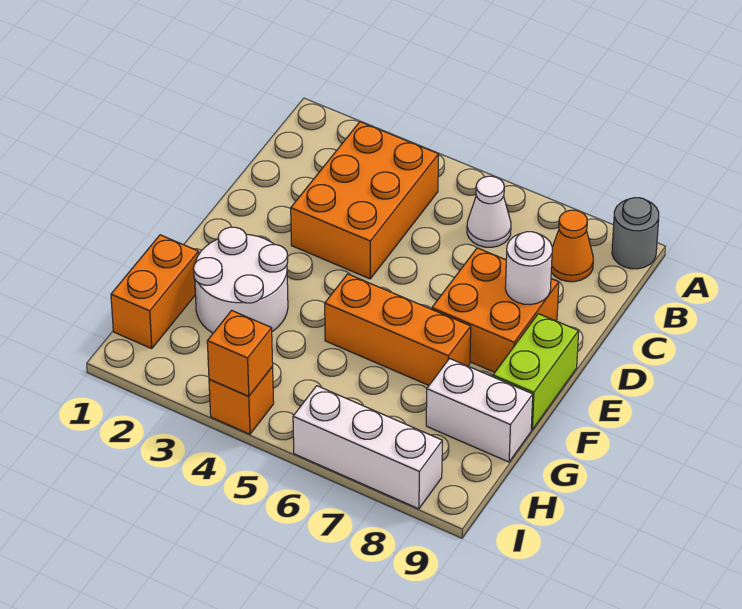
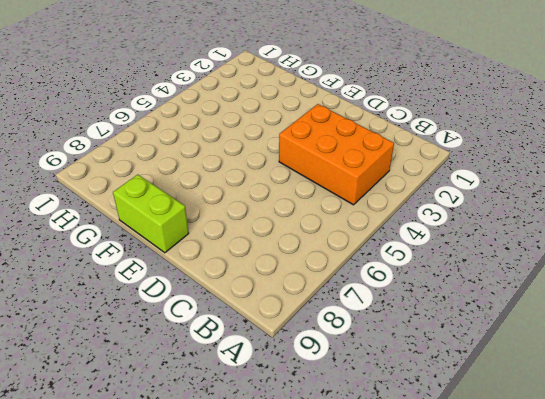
none -> grey round brick A9 level 1
none -> white cone B6 level 1
none -> orange cone B8 level 1

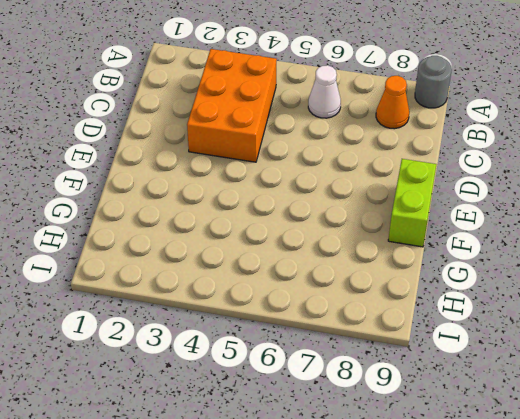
none -> orange brick D7:E8 level 1
none -> white round brick F2:G3 level 1
none -> orange brick F5:F7 level 1

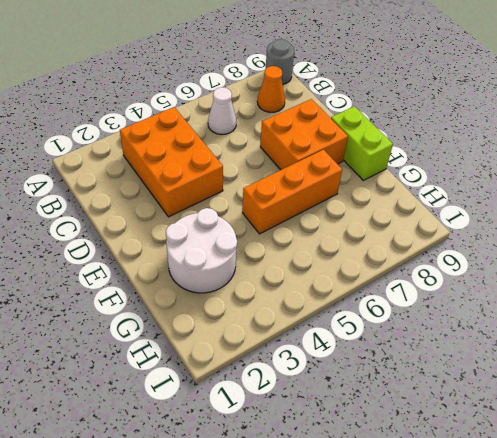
none -> orange brick G1:H1 level 1
none -> white brick G8:G9 level 1
none -> orange brick I4 level 1

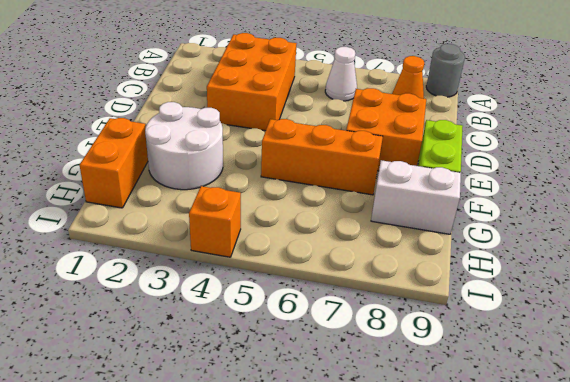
none -> white brick I6:I8 level 1
none -> white round brick D8 level 2
none -> orange brick I4 level 2

